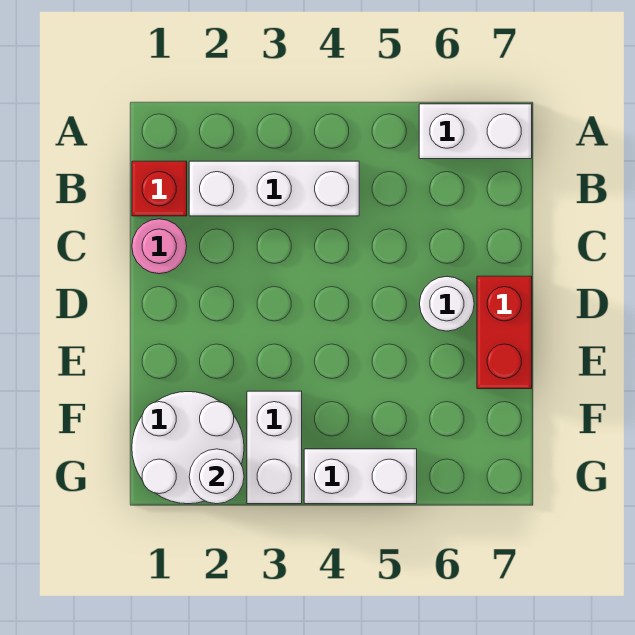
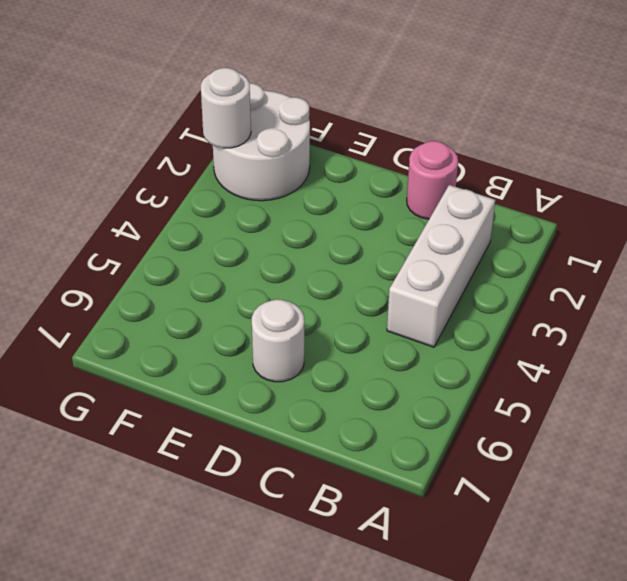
none -> white brick A6:A7 level 1
none -> red brick B1 level 1

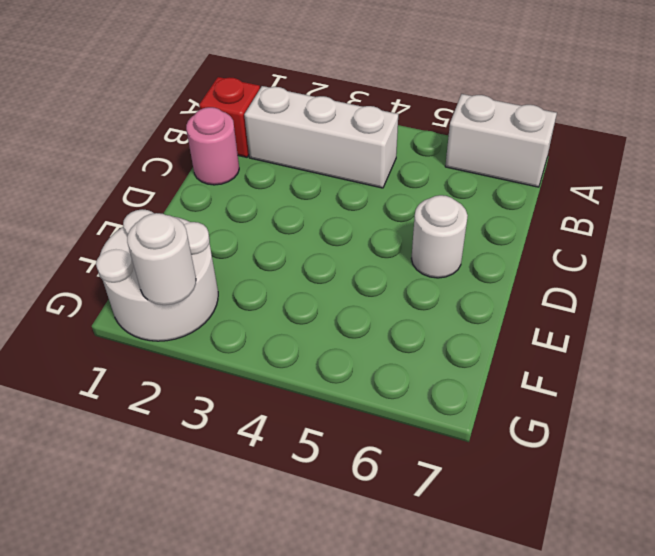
none -> red brick D7:E7 level 1
none -> white brick F3:G3 level 1

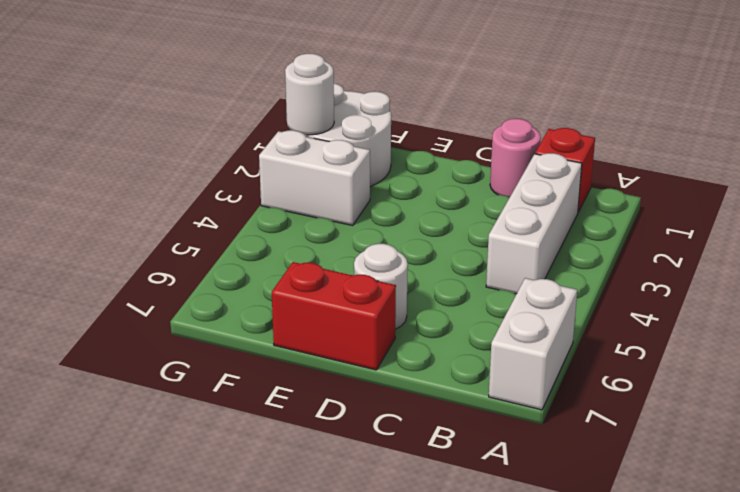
none -> white brick G4:G5 level 1

